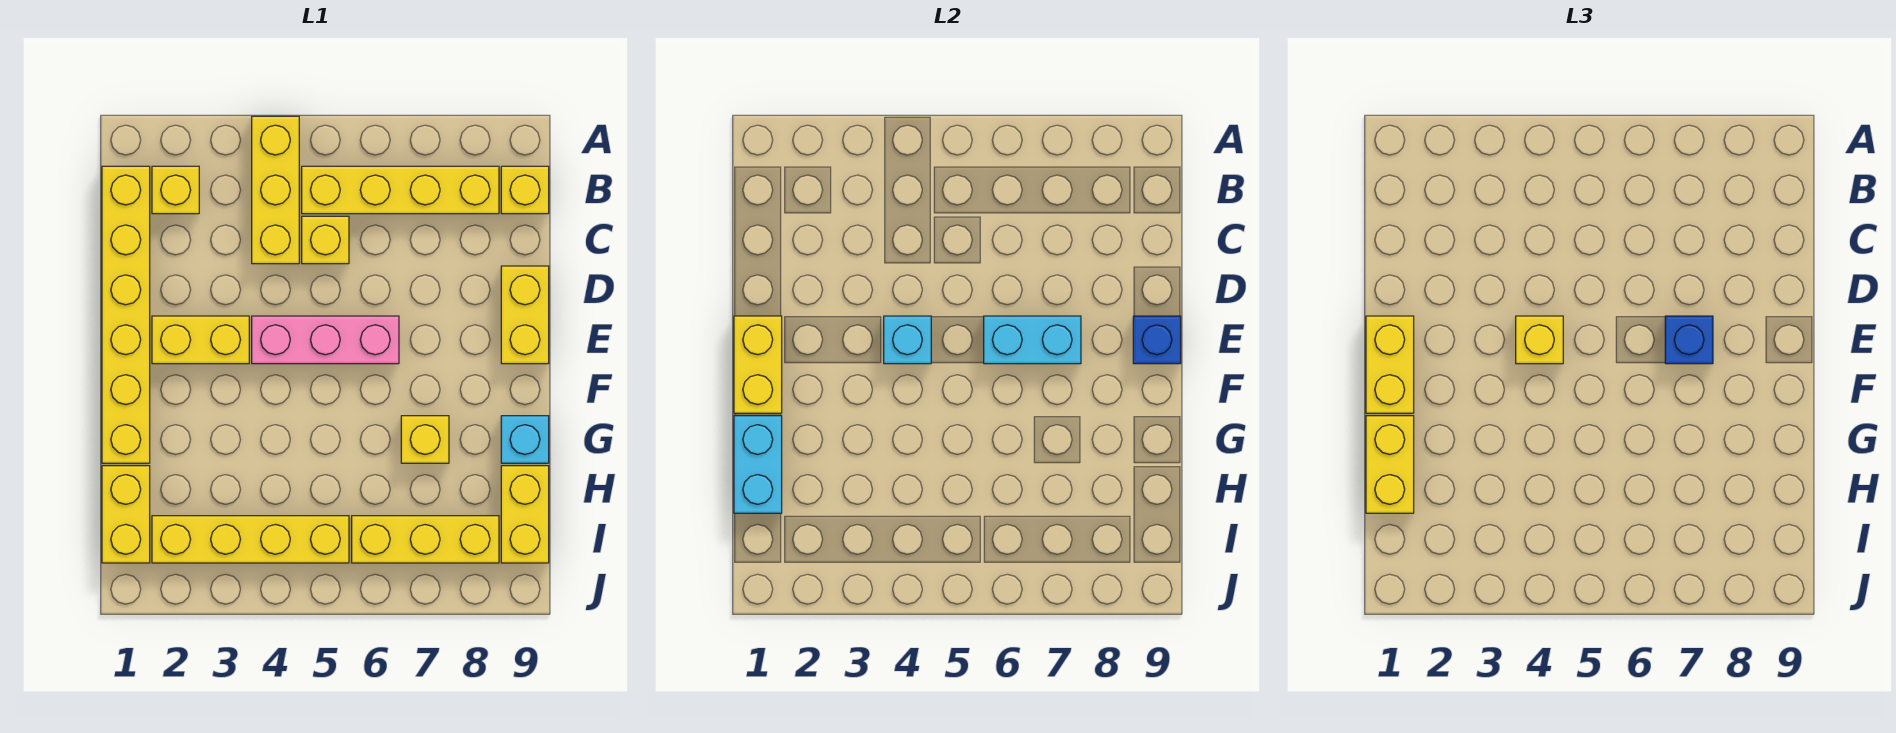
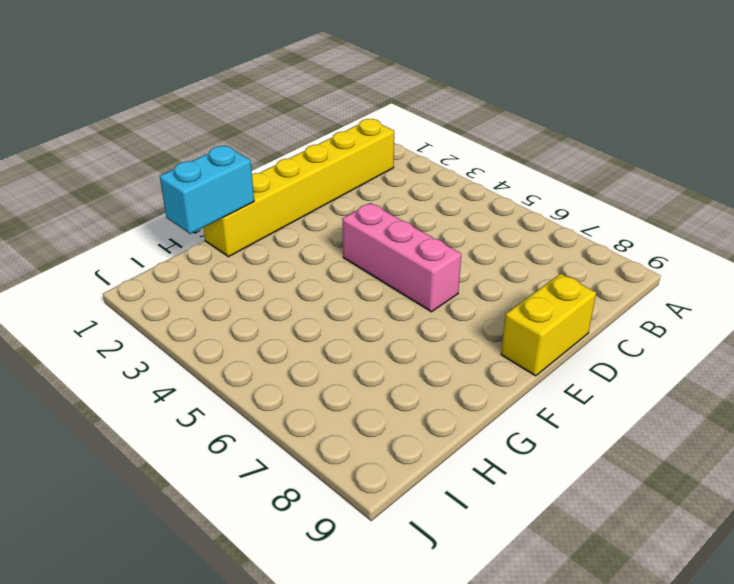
none -> yellow brick A4:C4 level 1
none -> yellow brick B2 level 1
none -> yellow brick B5:B8 level 1

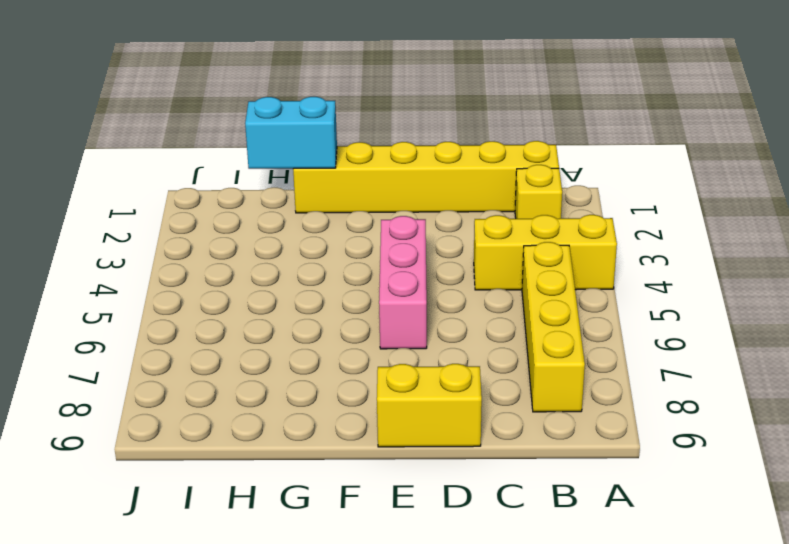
none -> yellow brick B9 level 1
none -> yellow brick C5 level 1
none -> yellow brick E2:E3 level 1

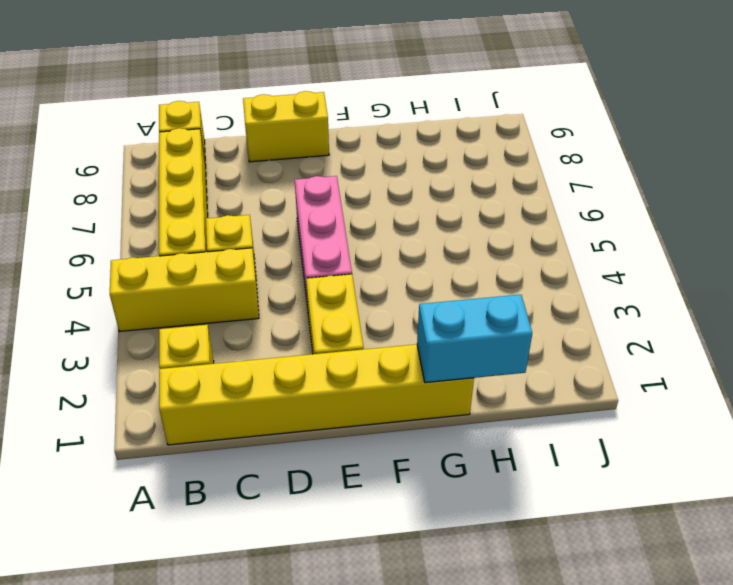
none -> yellow brick G7 level 1
none -> cyan brick G9 level 1
none -> yellow brick H1:I1 level 1

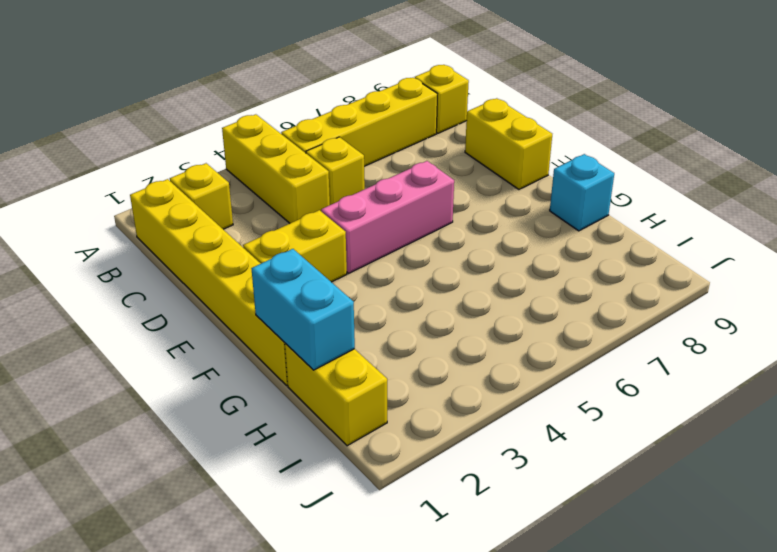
none -> yellow brick G7 level 1
none -> yellow brick H9:I9 level 1
none -> yellow brick I2:I5 level 1

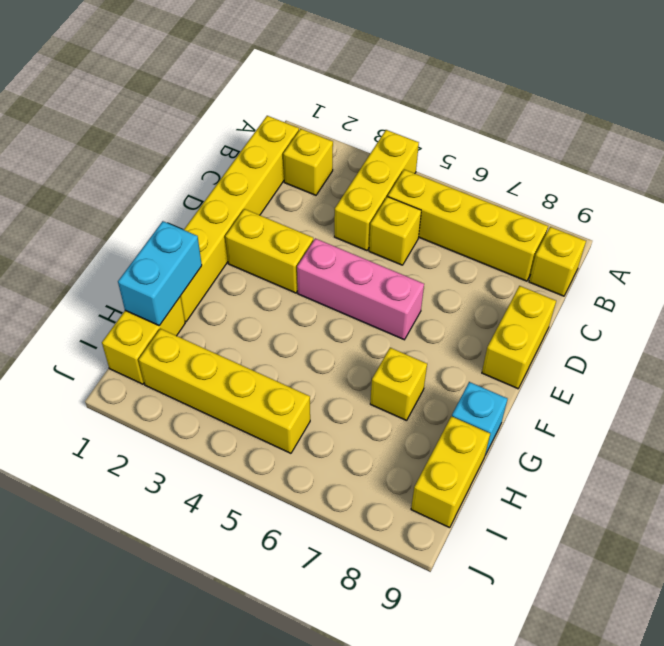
none -> yellow brick I6:I8 level 1
none -> yellow brick E1:F1 level 2
none -> cyan brick E4 level 2

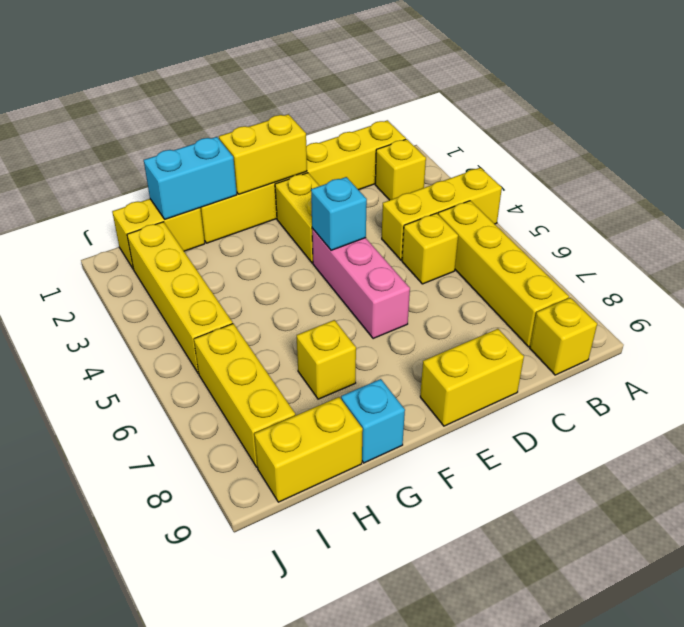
none -> cyan brick E6:E7 level 2
none -> blue brick E9 level 2
none -> yellow brick E1:F1 level 3

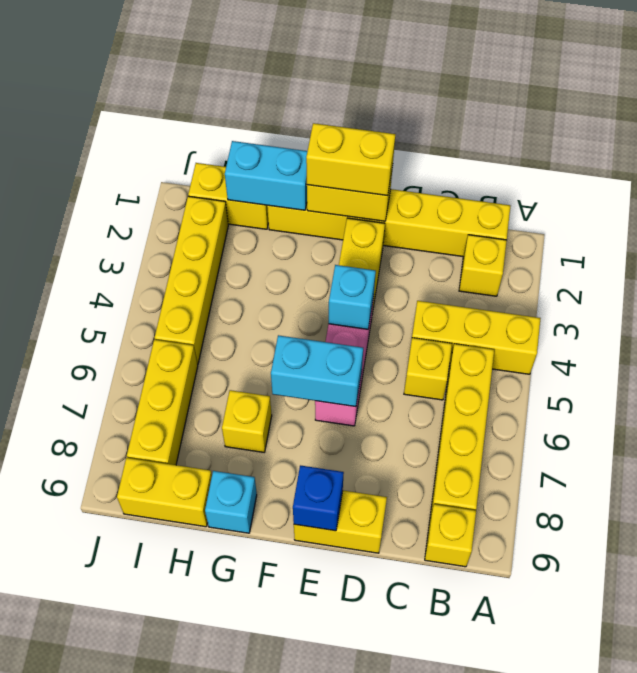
cyan brick E6:F6 level 2 -> cyan brick E6:E7 level 2
none -> yellow brick E4 level 3
none -> blue brick E7 level 3
none -> yellow brick G1:H1 level 3

